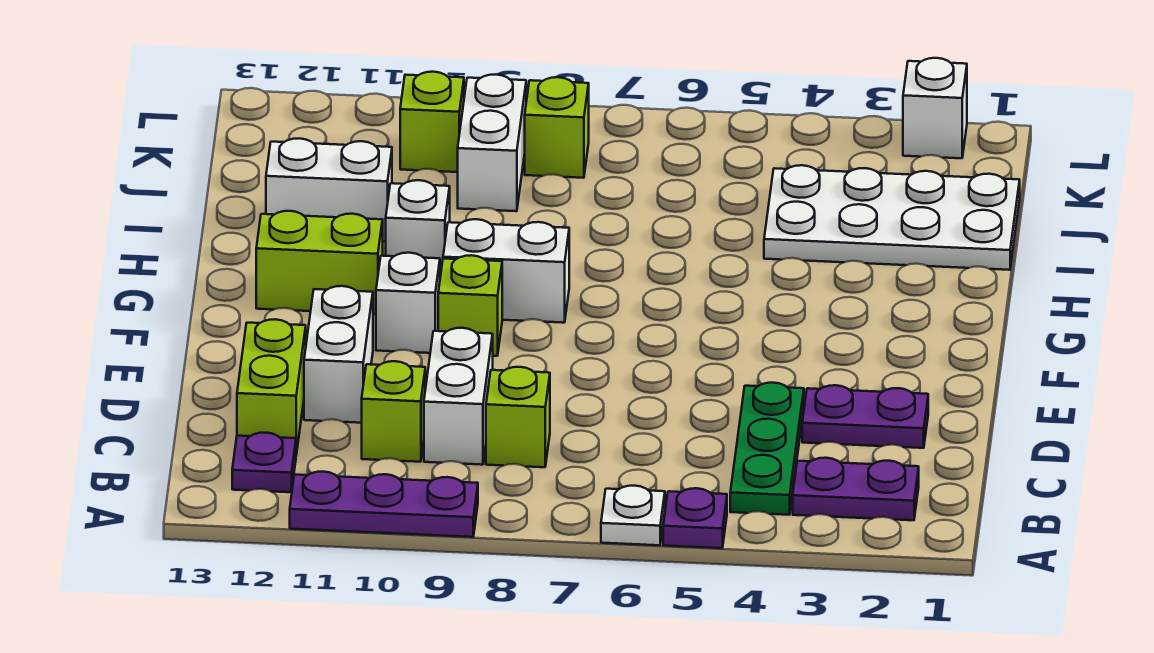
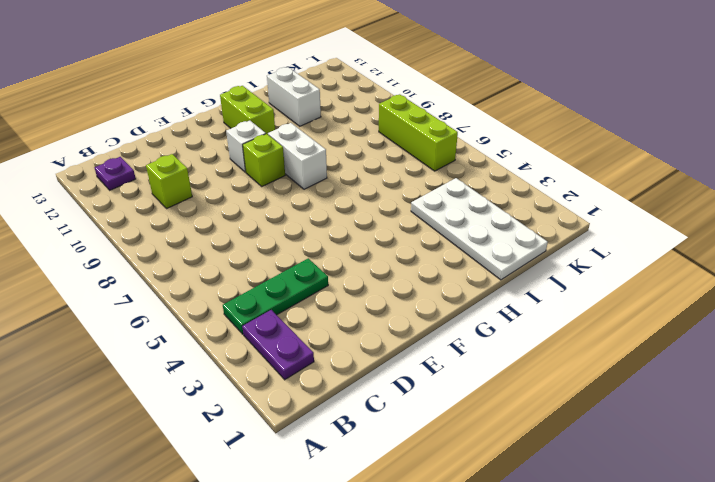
lime brick K6:K8 level 1 -> lime brick K8 level 1
none -> purple plate A5 level 1
none -> white plate A6 level 1
none -> purple plate A9:A11 level 1

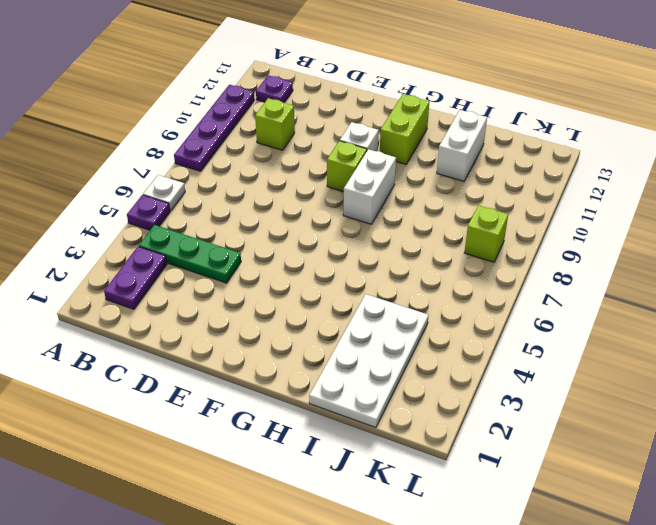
purple plate A8:A11 level 1 -> purple plate A9:A11 level 1
none -> lime brick C8 level 1
none -> white brick C9:D9 level 1
none -> lime brick C12:D12 level 1

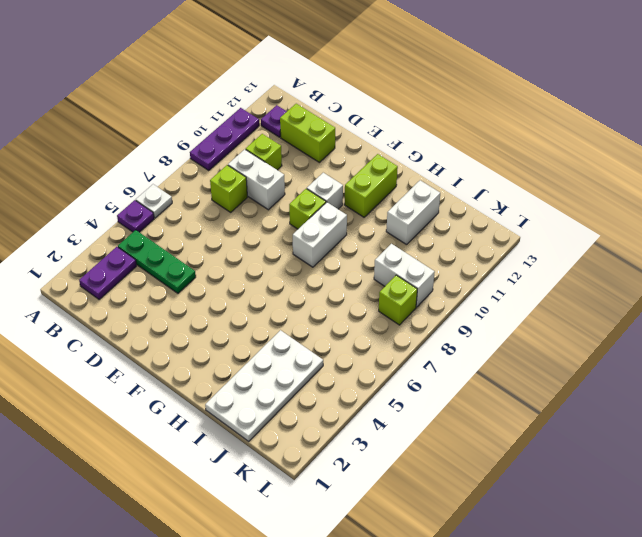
none -> purple plate D2:D3 level 1
none -> white brick D11:E11 level 1
none -> white brick H10 level 1

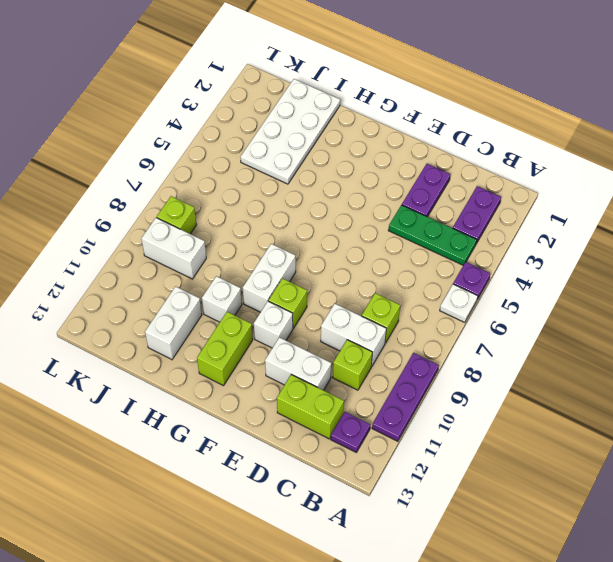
none -> lime brick K10 level 1
none -> white brick L2 level 1

